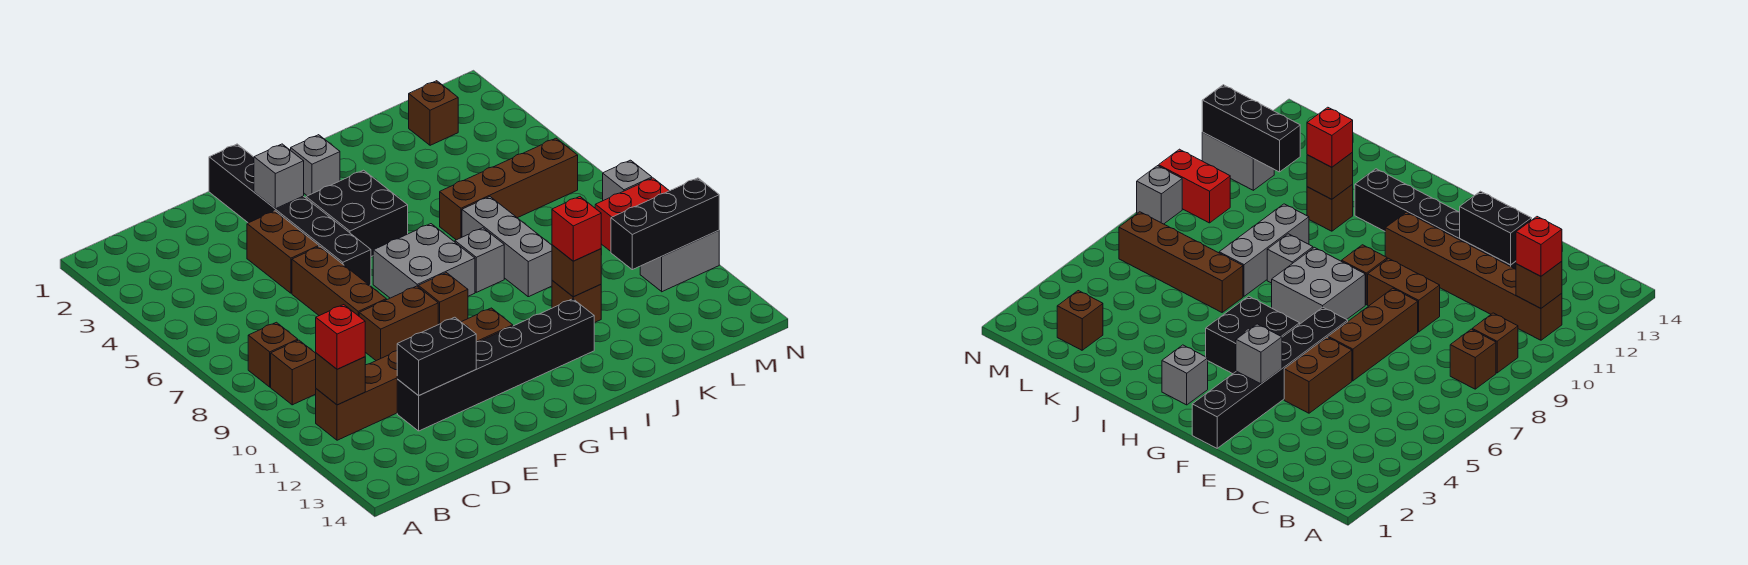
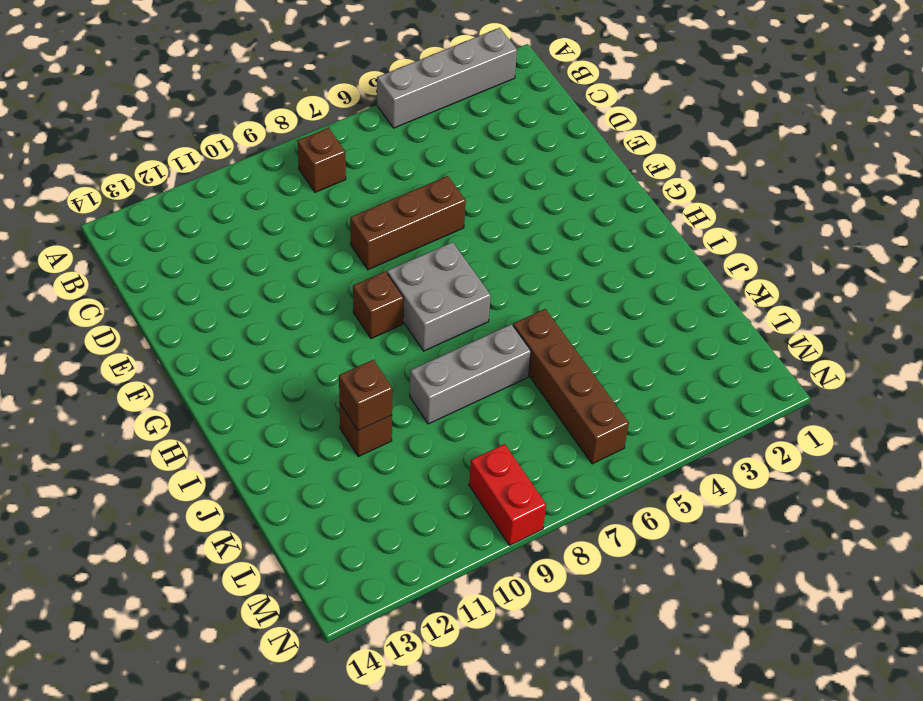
grey brick A2:A5 level 1 -> none
none -> brown brick B9 level 1
none -> brown brick B11:G11 level 1
none -> black brick D12:I12 level 1

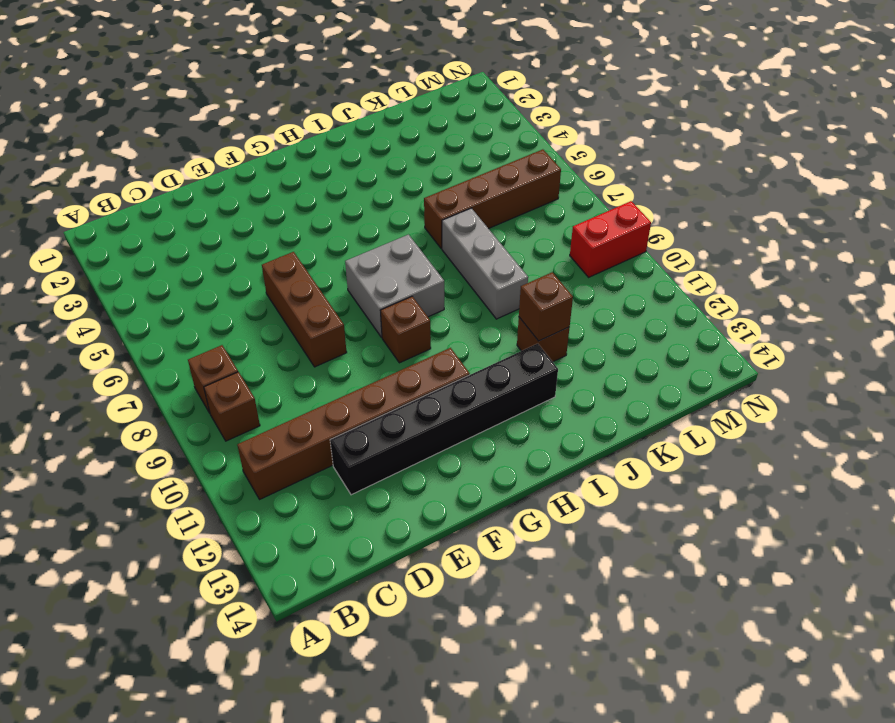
none -> brown brick E4:E5 level 1
none -> brown brick E9:F9 level 1
none -> black brick F1:F6 level 1

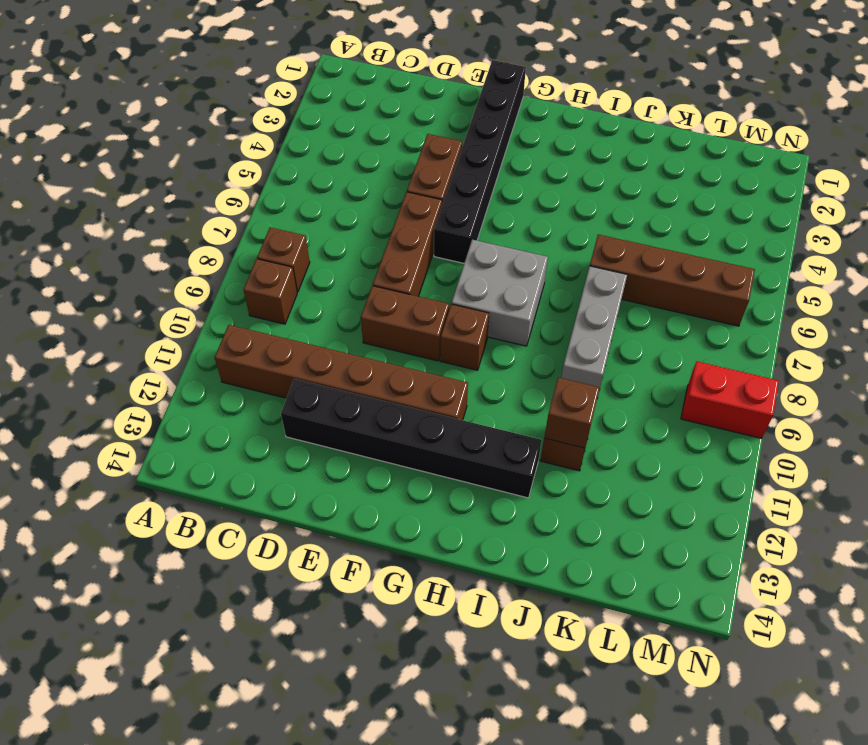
none -> black brick G4:H5 level 1
none -> grey brick H2 level 1
none -> grey brick I8 level 1

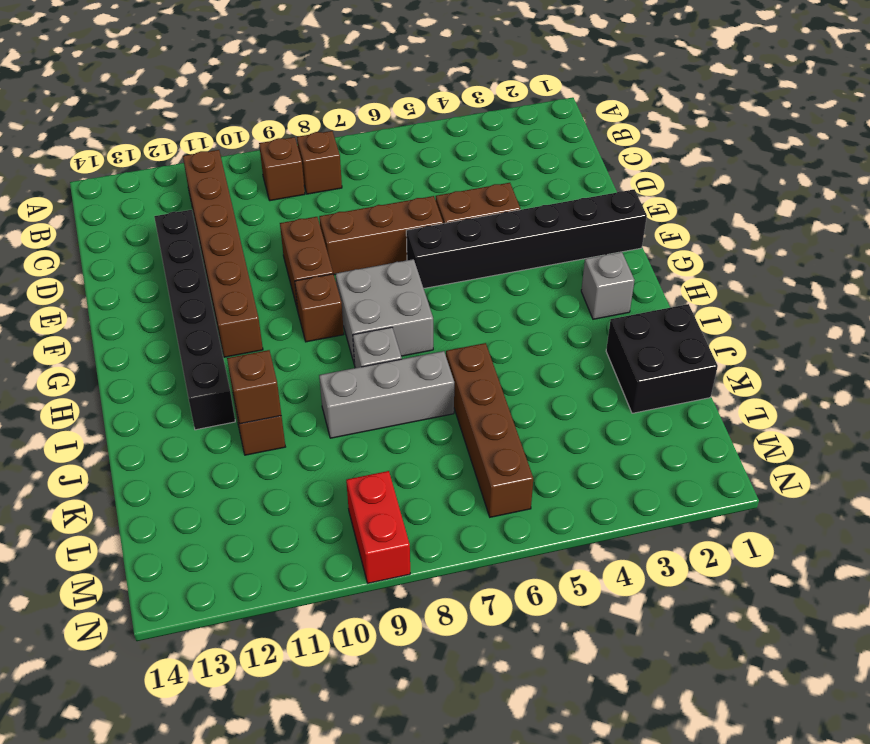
black brick J1:K2 level 1 -> black brick G4:H5 level 1
none -> brown brick L2 level 1
none -> grey brick M11:N11 level 1
none -> grey brick N8 level 1

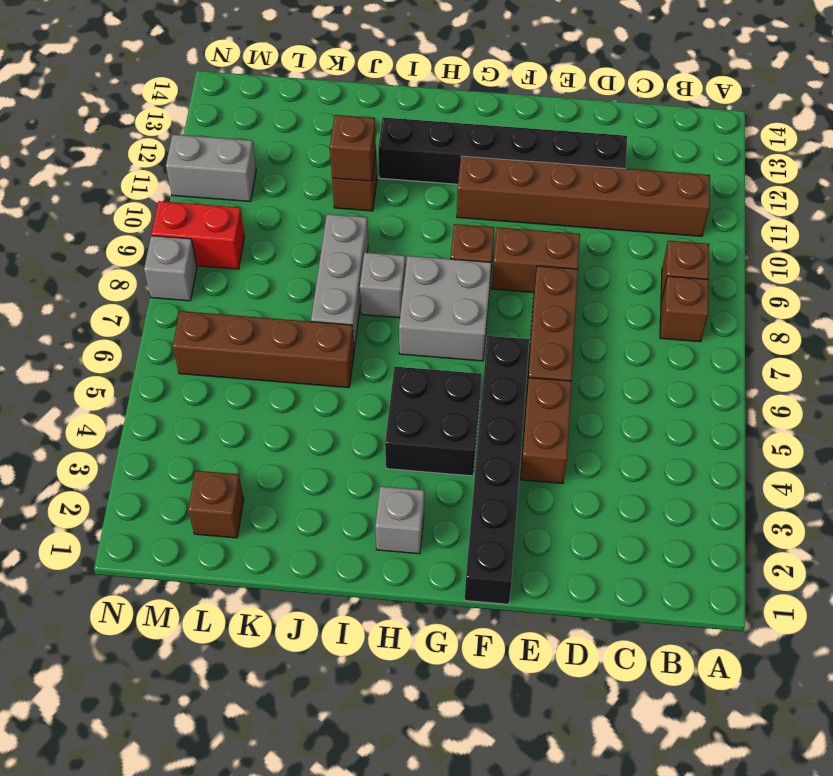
none -> brown brick B11 level 2
none -> black brick D12:E12 level 2
none -> grey brick F3 level 2

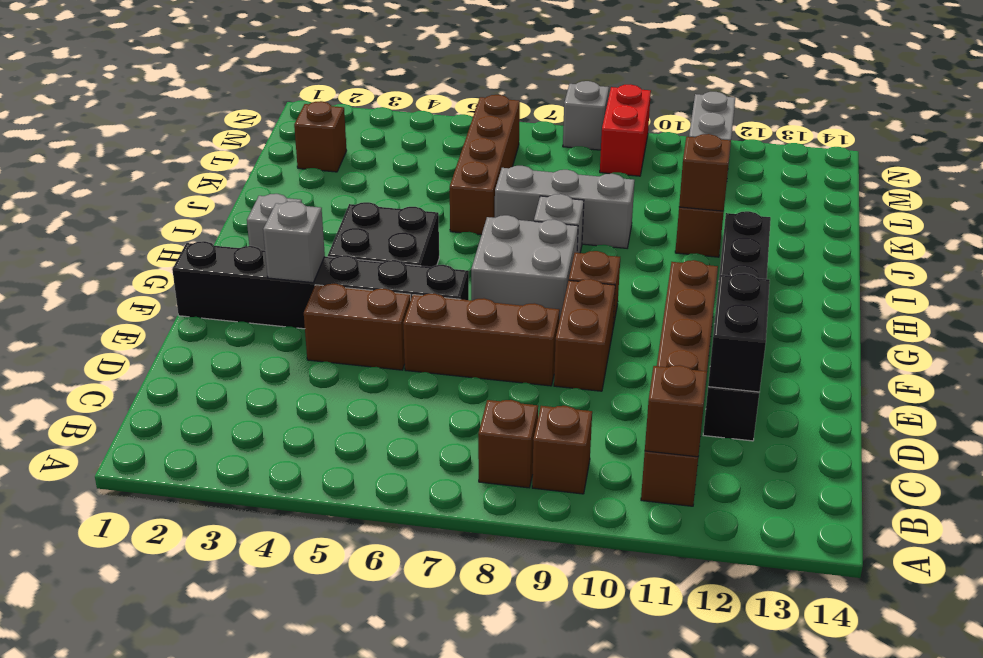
none -> black brick L11:N11 level 2
none -> red brick B11 level 3
none -> red brick J11 level 3

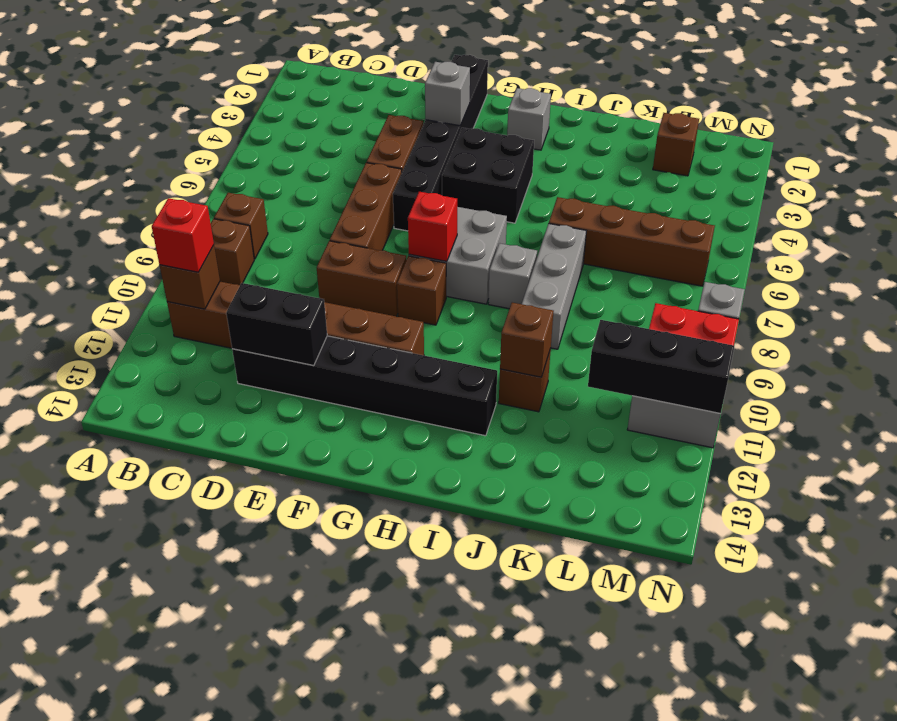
red brick G8 level 2 -> red brick J11 level 3

